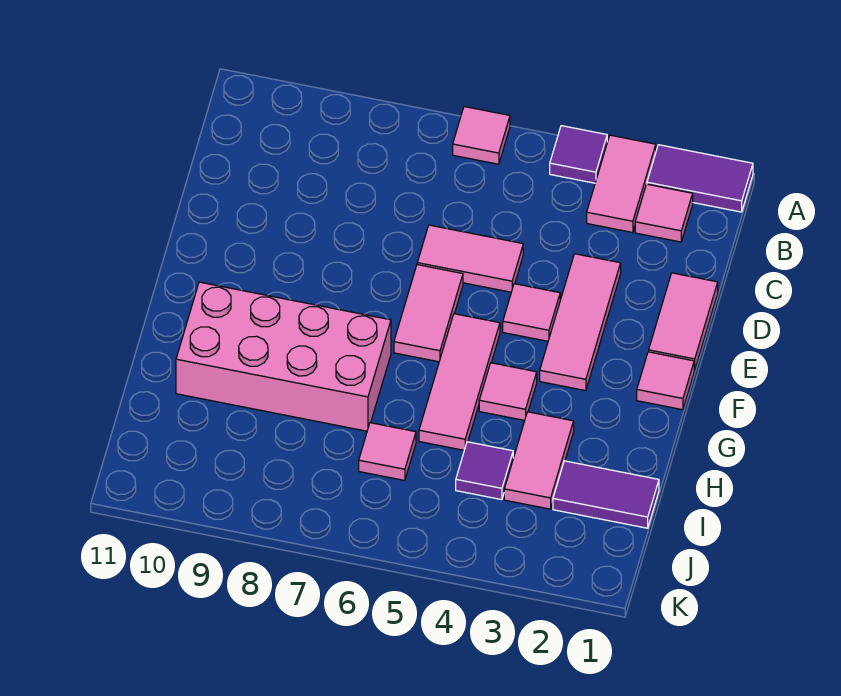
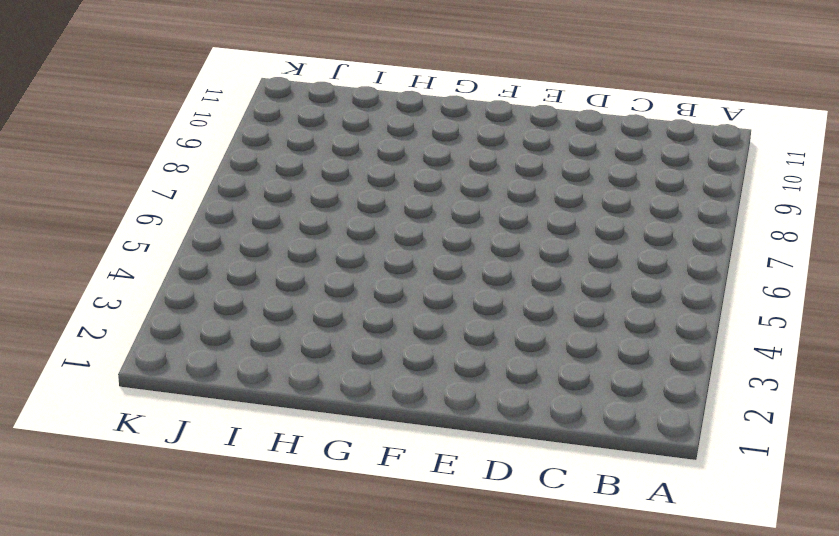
none -> purple tile A1:A2 level 1
none -> pink tile A3:B3 level 1
none -> purple tile A4 level 1

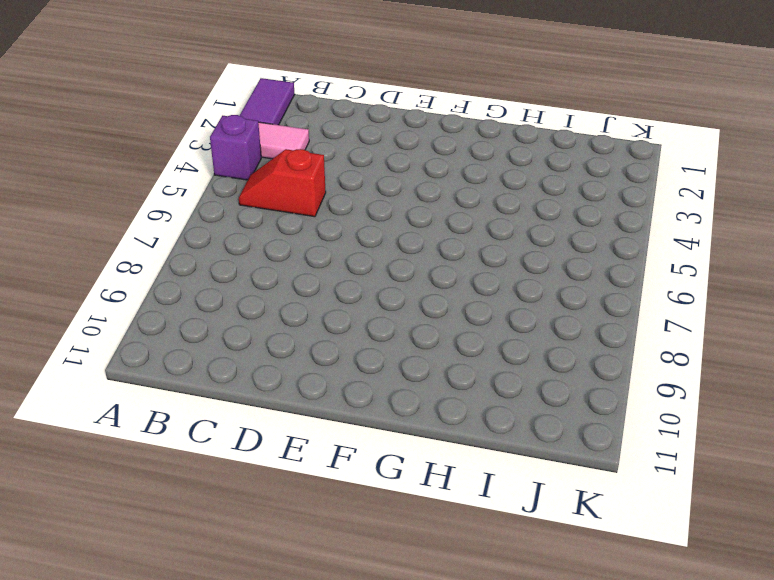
purple brick A4 level 1 -> purple tile A4 level 1
red slope B5:C5 level 1 top C -> none
none -> pink tile A6 level 1
none -> pink tile B2 level 1
none -> pink tile D1:E1 level 1

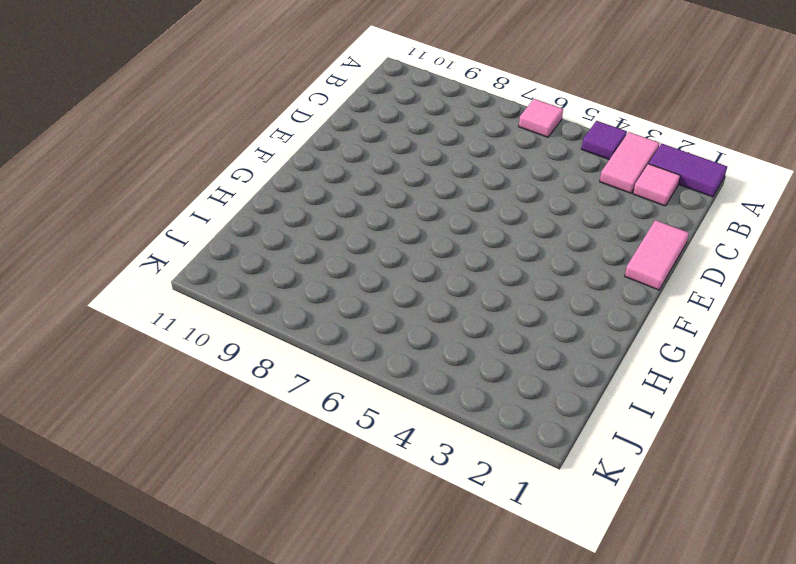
none -> pink tile D3:F3 level 1
none -> pink tile D5:D6 level 1
none -> pink tile E4 level 1

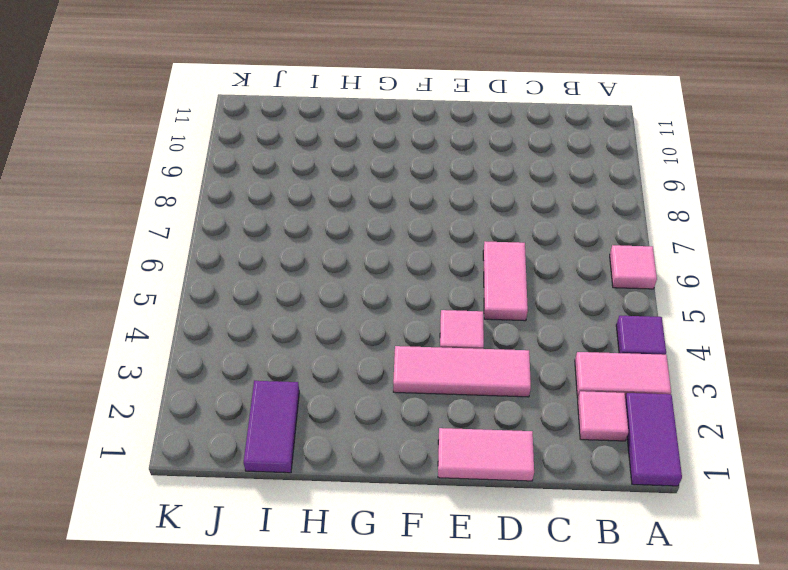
none -> pink tile E6:F6 level 1
none -> pink tile F1 level 1
none -> pink tile F5:H5 level 1

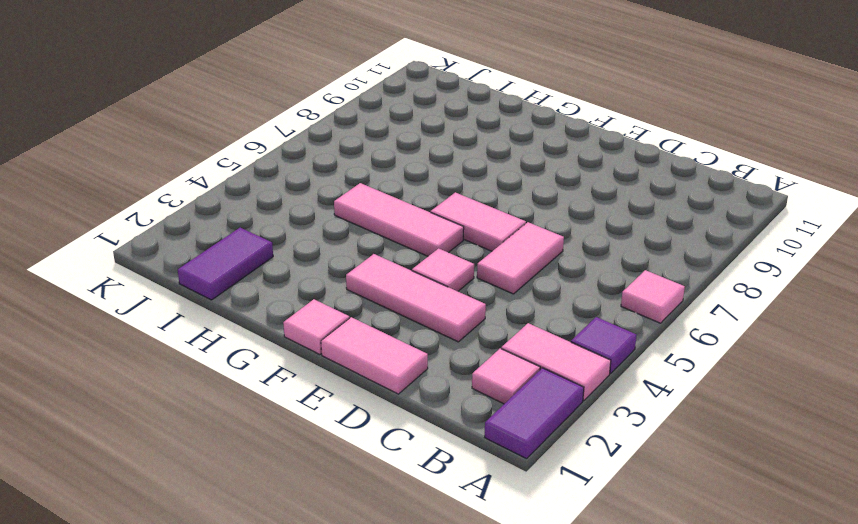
none -> pink tile G4 level 1
none -> pink brick G7:H10 level 1
none -> pink tile H3:I3 level 1

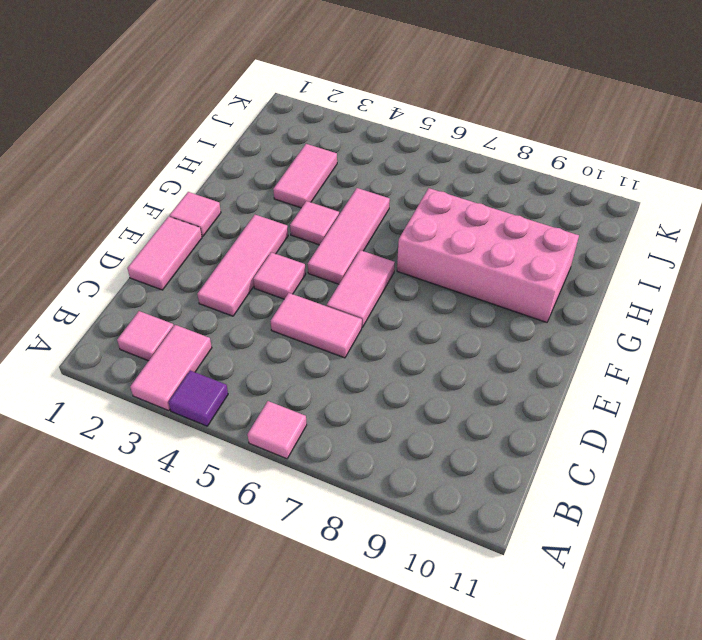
none -> purple tile A1:A2 level 1
none -> purple tile I1:I2 level 1
none -> purple tile I4 level 1

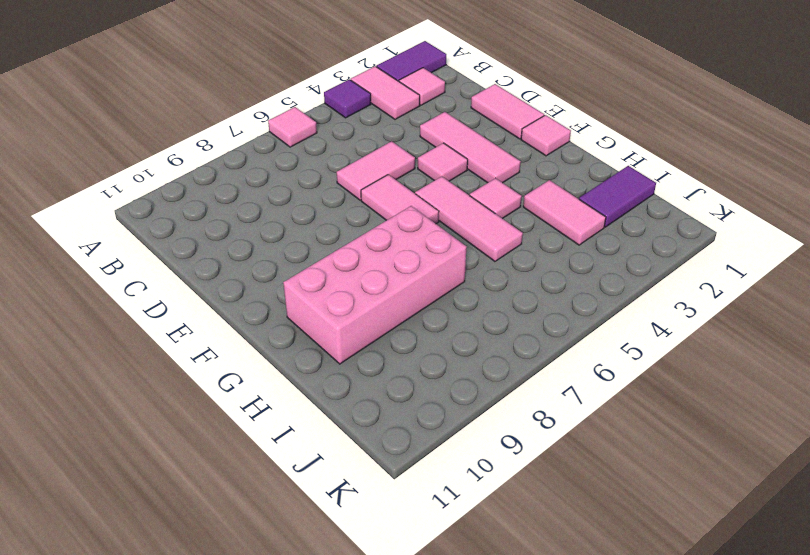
none -> purple tile I4 level 1
none -> pink tile I6 level 1

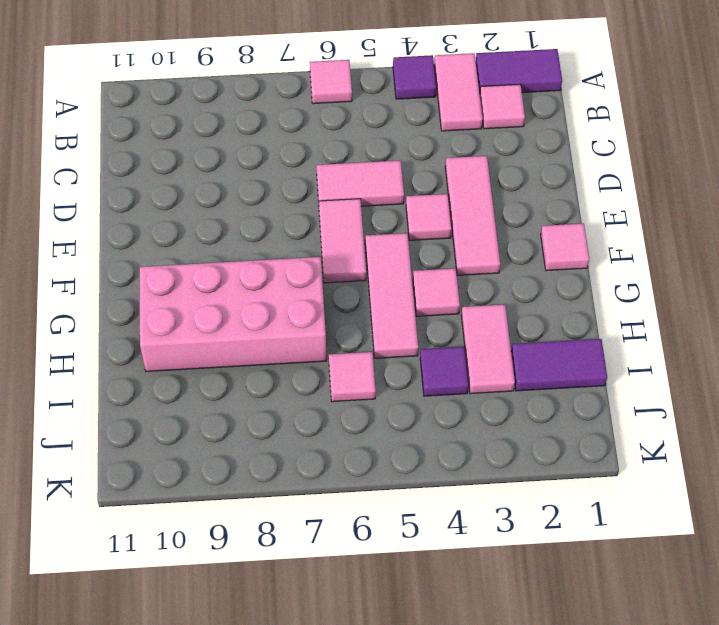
none -> pink tile D1:E1 level 1

